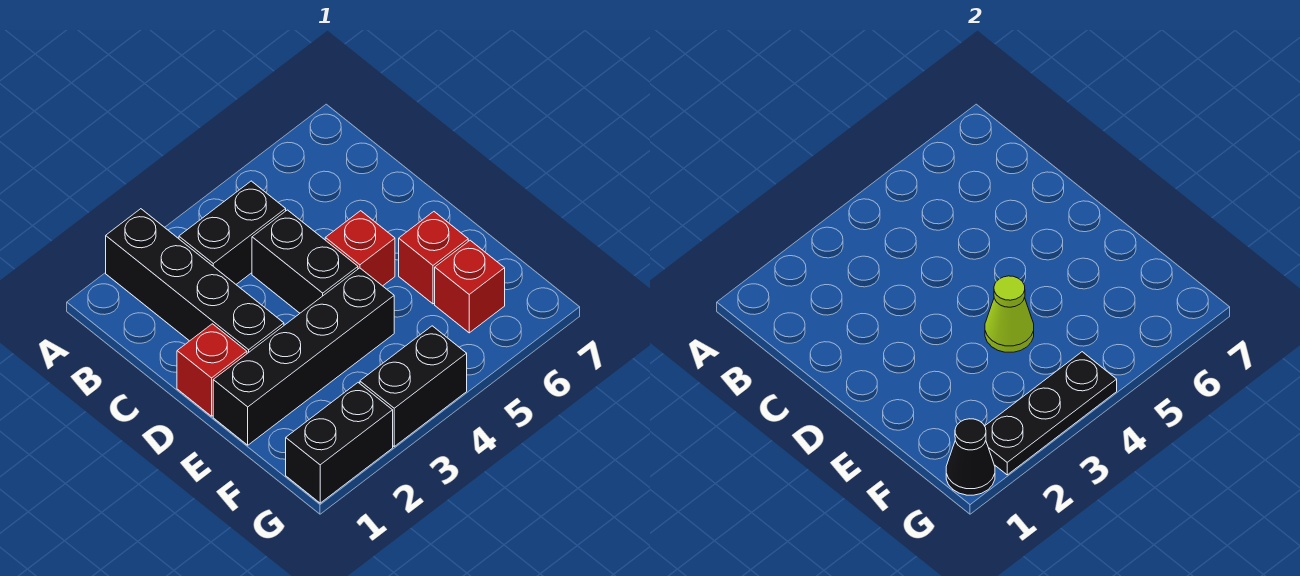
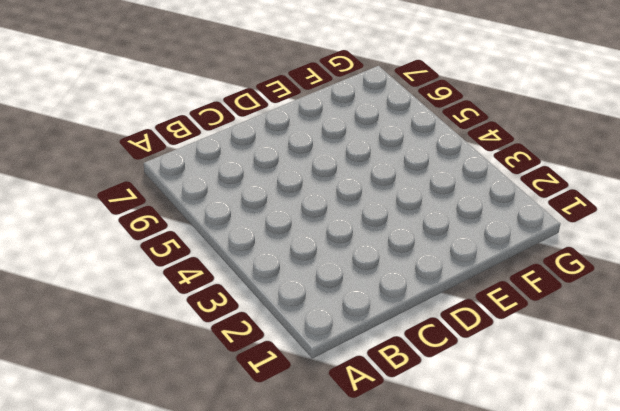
none -> black brick A2:D2 level 1
none -> black brick B3:B4 level 1
none -> black brick C4:D4 level 1

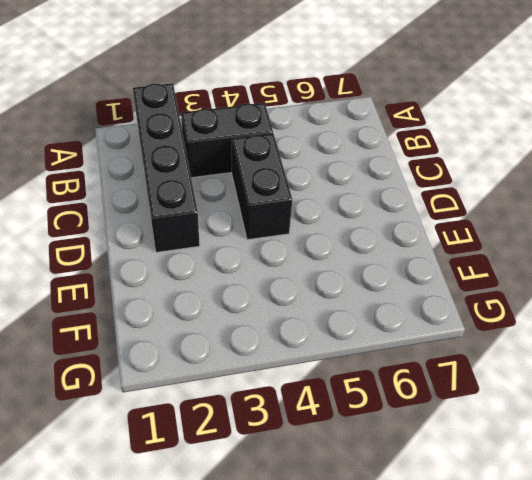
none -> red brick D1 level 1
none -> red brick D5 level 1
none -> black brick E1:E4 level 1

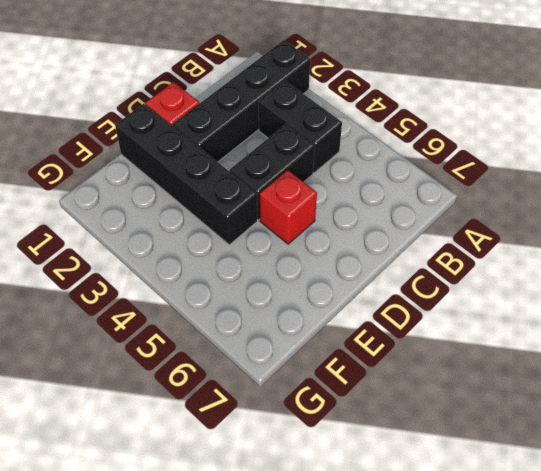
none -> red brick E6 level 1
none -> red brick F6 level 1
none -> black brick G1:G2 level 1

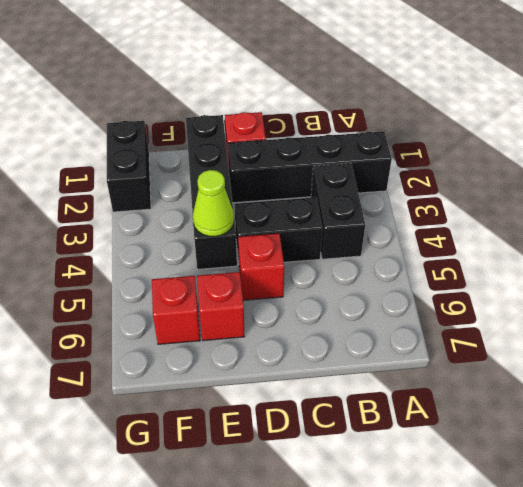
none -> black brick G3:G4 level 1
none -> black cone G1 level 2
none -> black plate G2:G4 level 2

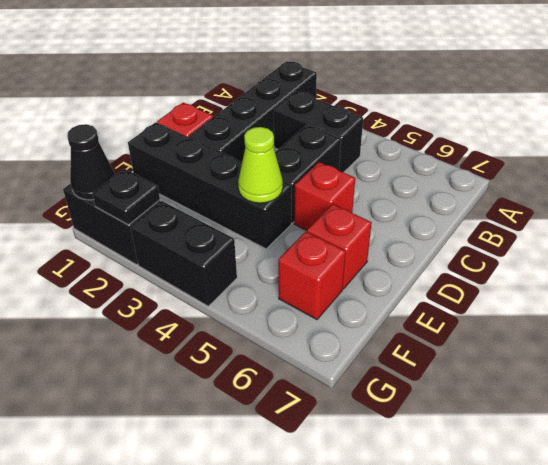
black plate G2 level 2 -> black plate G2:G4 level 2

